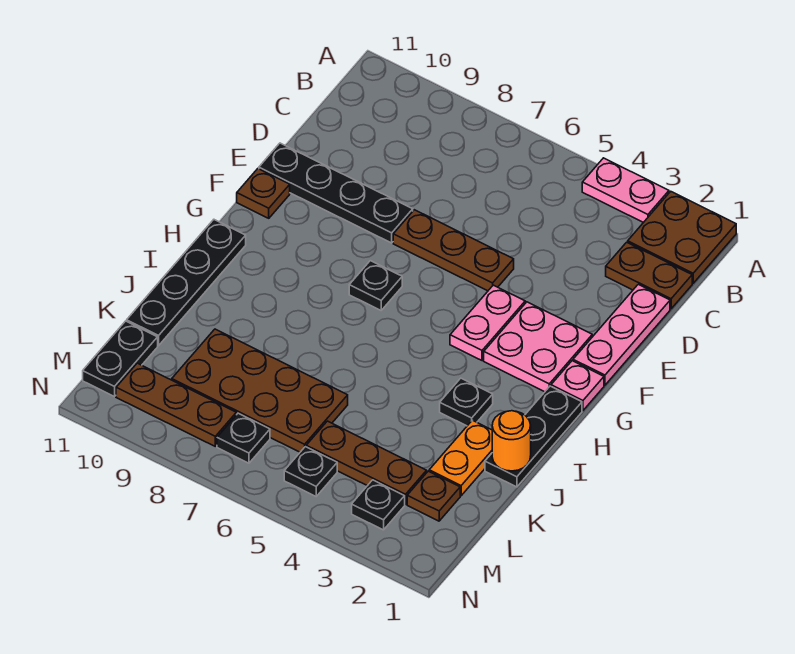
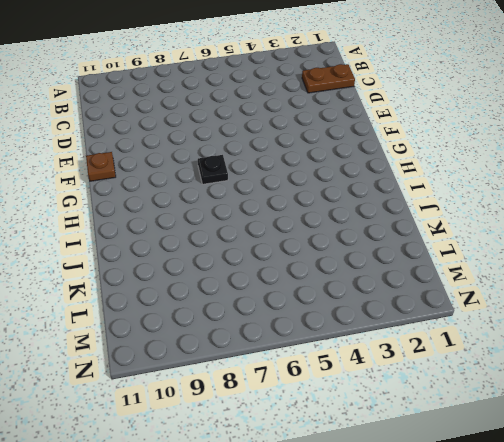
none -> brown plate A1:B2 level 1
none -> pink plate A3:A4 level 1
none -> pink plate D1:F1 level 1

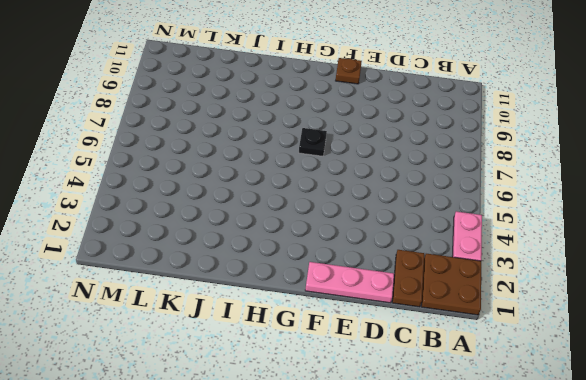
none -> brown plate E5:E7 level 1
none -> black plate E8:E11 level 1
none -> pink plate F2:G3 level 1

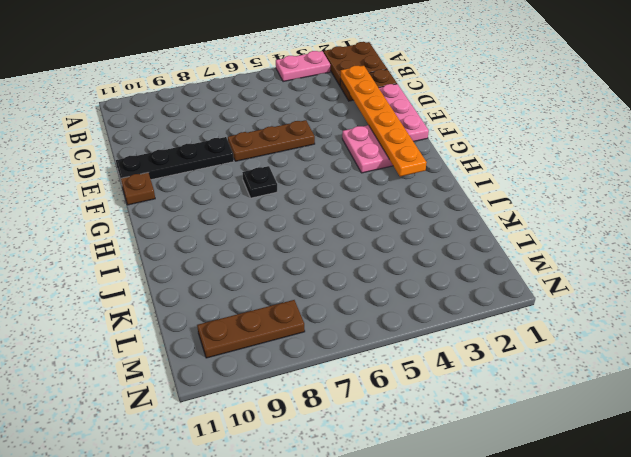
orange plate C2:H2 level 2 -> none
none -> pink plate F4:G4 level 1
none -> pink plate G1 level 1
none -> black plate H1:J1 level 1

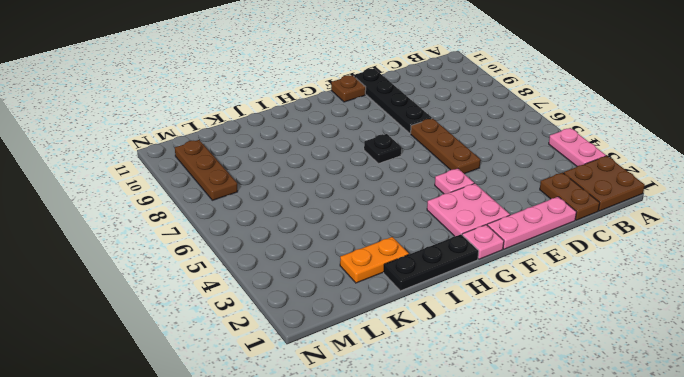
pink plate F4 level 1 -> pink plate F4:G4 level 1
none -> black plate H11:K11 level 1
none -> black plate I3 level 1
none -> brown plate K6:L9 level 1

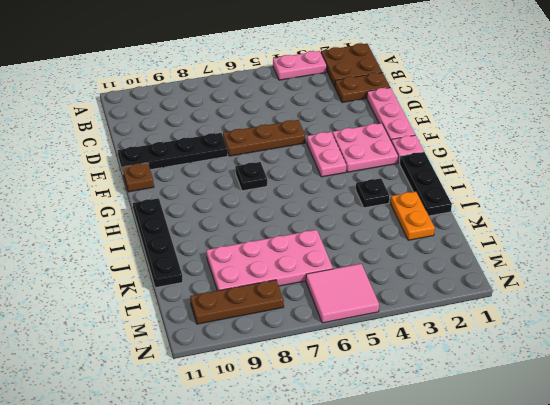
pink plate K6:L9 level 1 -> brown plate K6:L9 level 1
pink tile M5:N6 level 1 -> black plate M5 level 1
none -> brown plate L2 level 1
none -> brown plate L3:L5 level 1
none -> black plate L11:M11 level 1

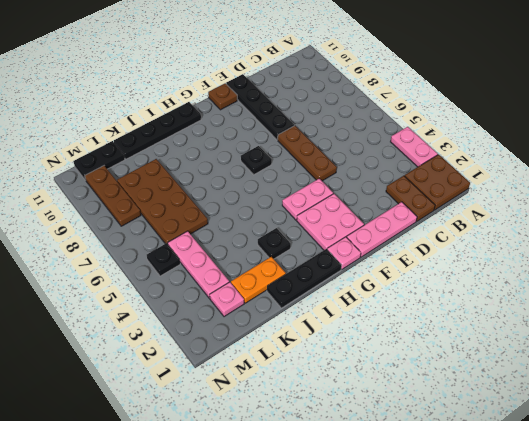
pink plate L2 level 1 -> brown plate L2 level 1
pink plate L3:L5 level 1 -> brown plate L3:L5 level 1
none -> black plate M3 level 1
none -> black plate M7 level 1
none -> orange round brick J1 level 2

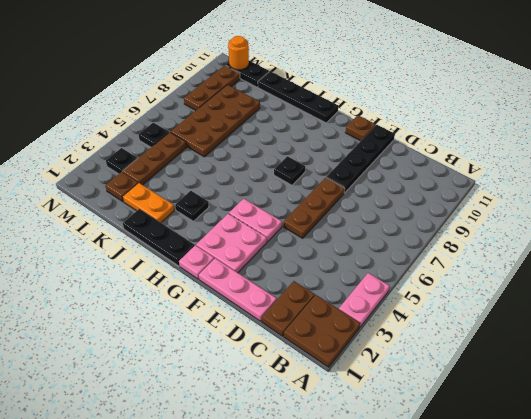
orange round brick M11 level 2 -> orange round brick J1 level 2
none -> black plate M7 level 1

